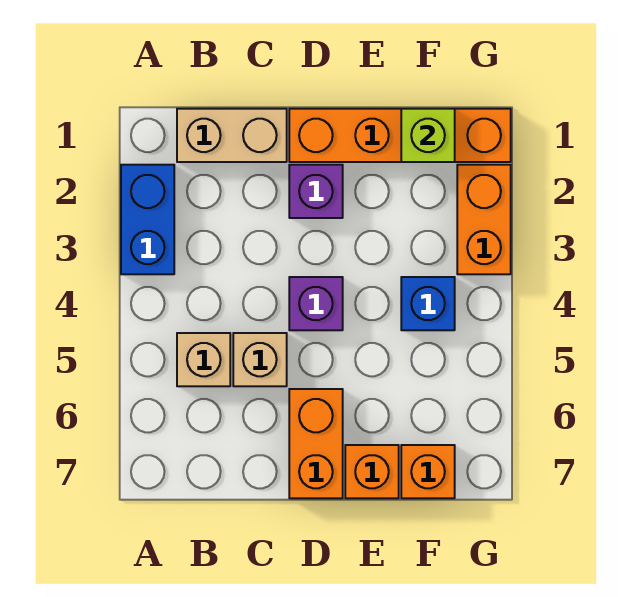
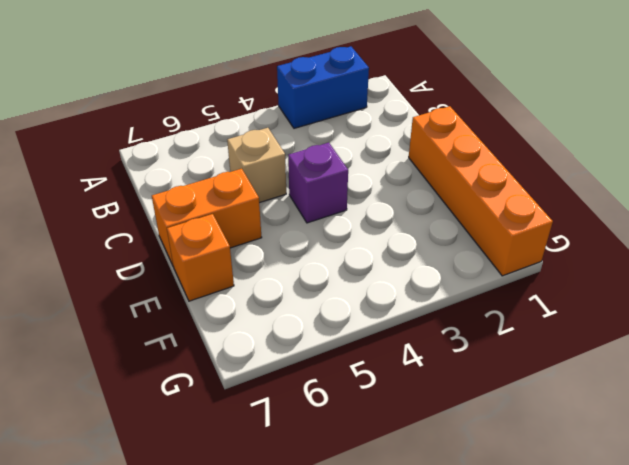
none -> tan brick B1:C1 level 1
none -> tan brick B5 level 1
none -> purple brick D2 level 1

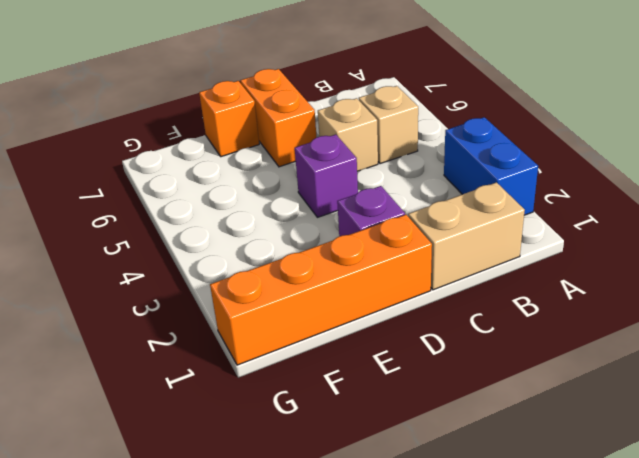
none -> blue brick F4 level 1
none -> orange brick F7 level 1
none -> orange brick G2:G3 level 1

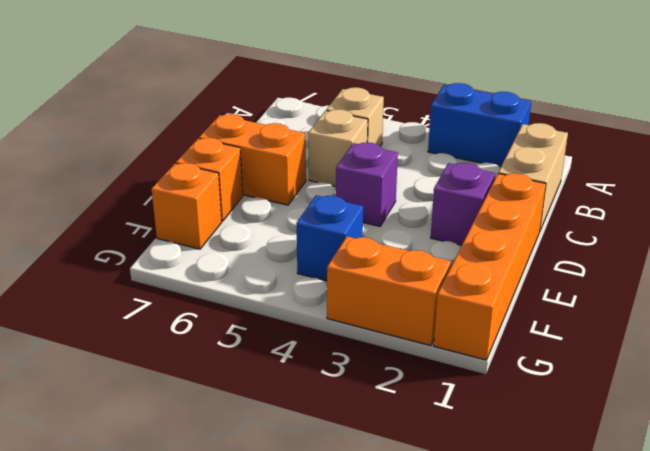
none -> lime brick F1 level 2

